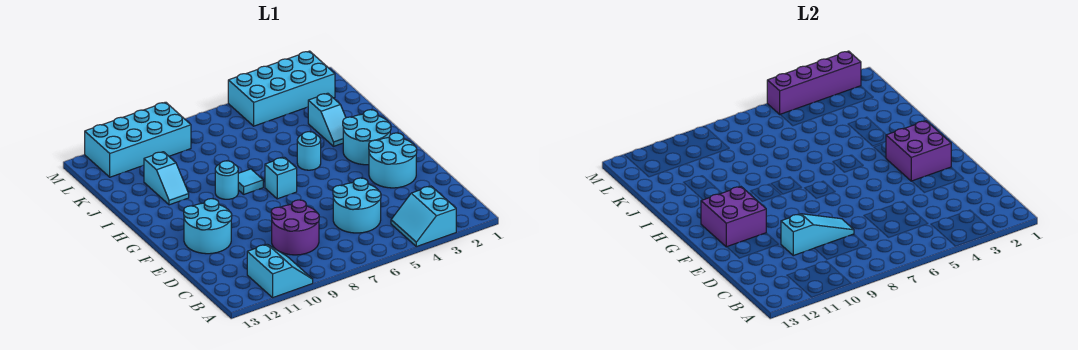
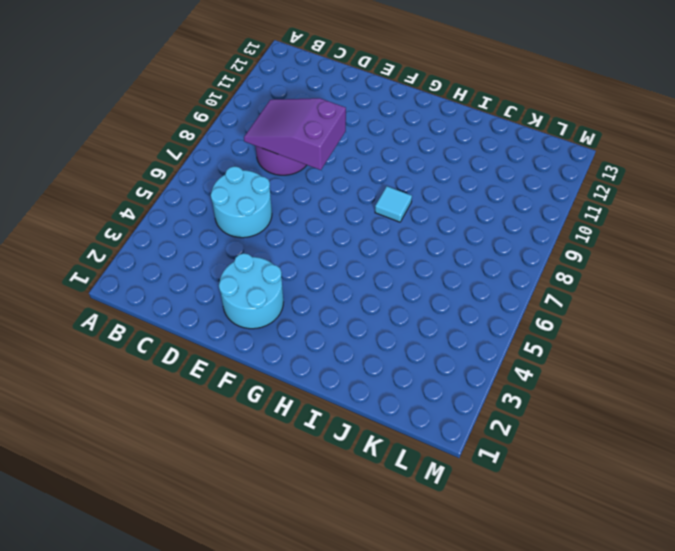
purple slope C8:E9 level 2 top E -> cyan slope D8:D10 level 2 top 10
none -> cyan slope A3:B4 level 1 top 3
none -> cyan slope A10:B11 level 1 top 11
none -> cyan round brick E11:F12 level 1

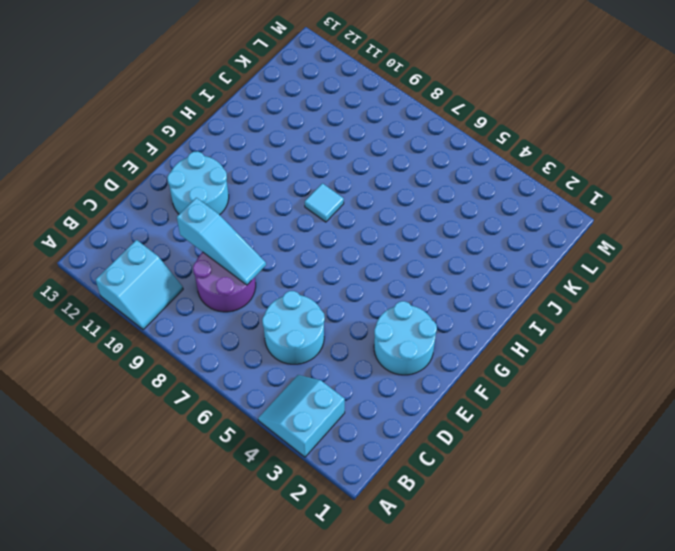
none -> cyan round brick G2:H3 level 1
none -> cyan brick G7 level 1
none -> cyan round brick H5 level 1

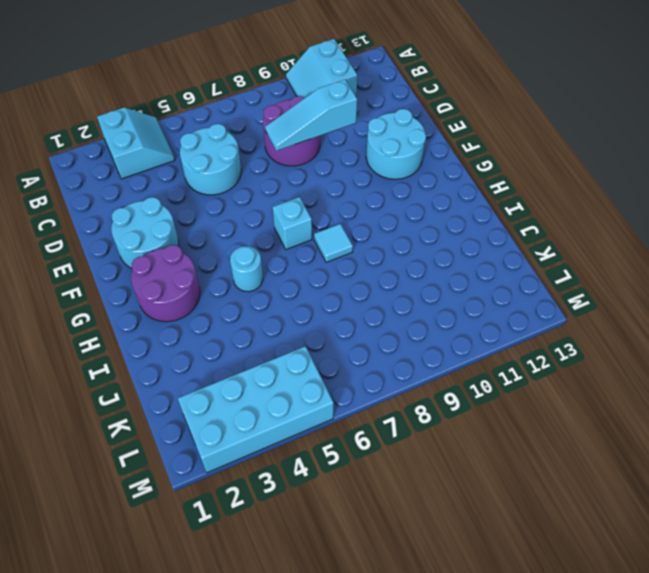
purple round brick G2:H3 level 1 -> cyan round brick G2:H3 level 1
none -> cyan round brick H9 level 1
none -> cyan slope I3:J3 level 1 top J
none -> cyan slope I11:J11 level 1 top J

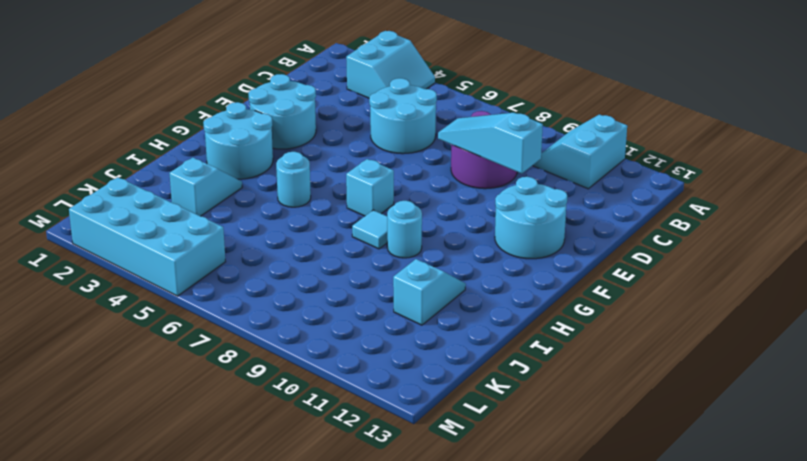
none -> cyan brick L9:M12 level 1
none -> purple brick F2:G3 level 2
none -> purple brick F11:G12 level 2

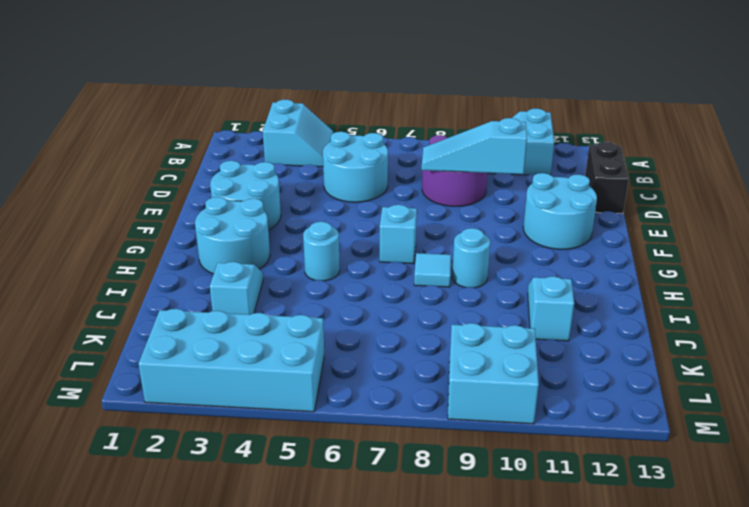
black brick C13:D13 level 1 -> none
cyan brick L9:M10 level 1 -> cyan brick L9:M12 level 1
none -> purple brick F2:G3 level 2
none -> purple brick F11:G12 level 2
none -> purple brick M2:M5 level 2

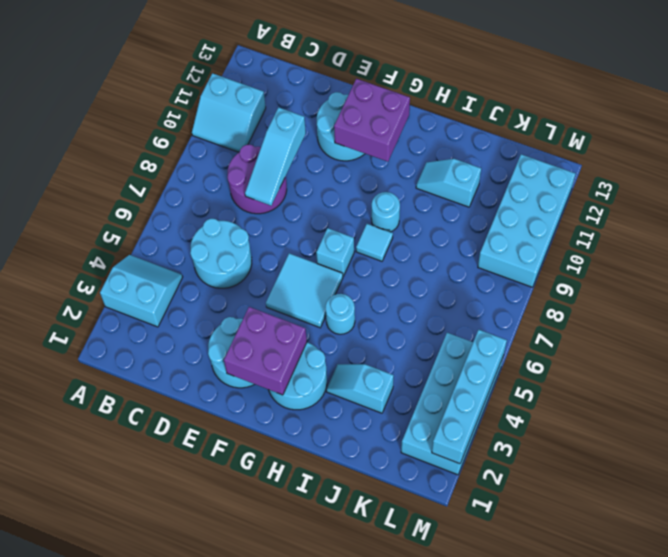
cyan tile F5:G6 level 1 -> none
cyan brick M2:M5 level 2 -> purple brick M2:M5 level 2

